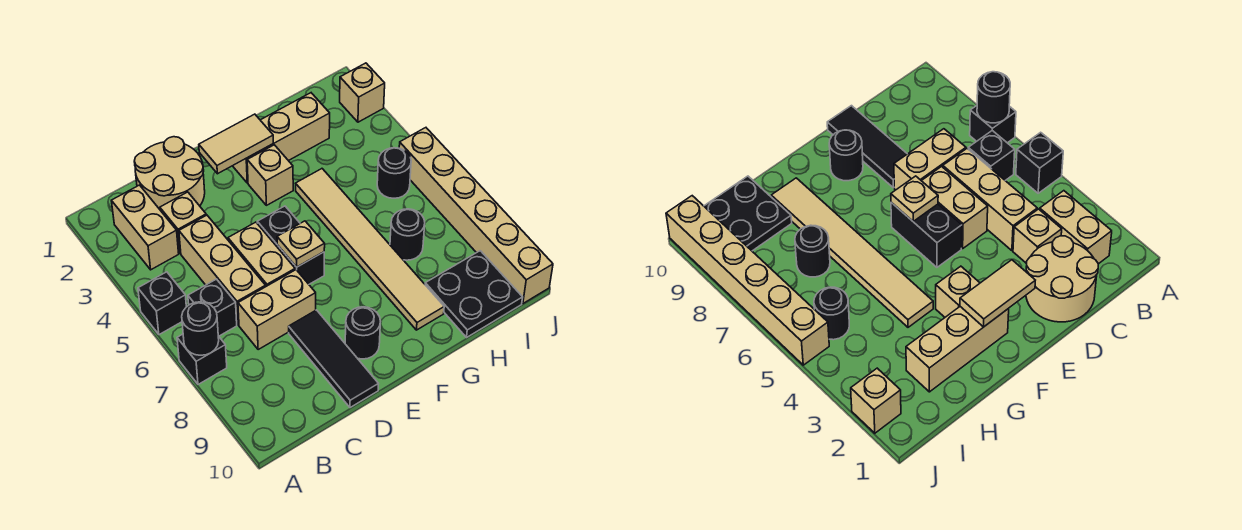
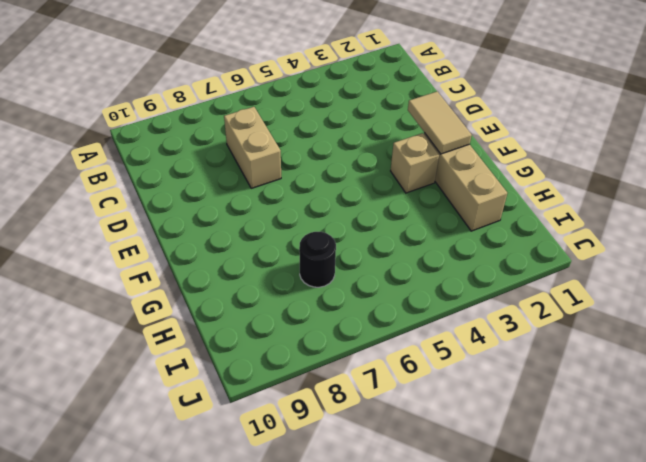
none -> black brick A5 level 1
none -> black brick A7 level 1
none -> tan brick B2:B3 level 1

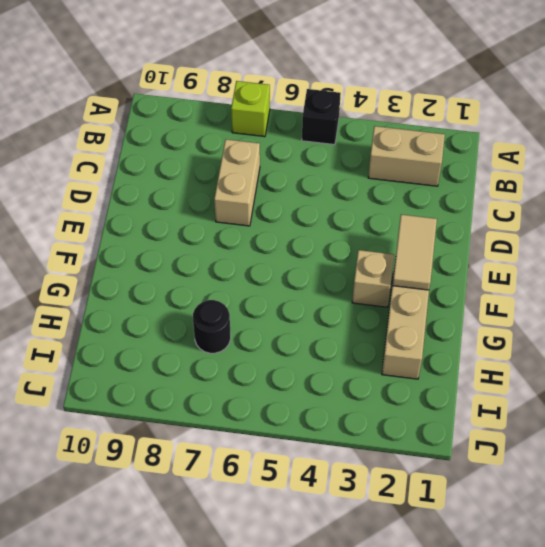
lime brick A7 level 1 -> black brick A7 level 1
none -> black brick B6 level 1
none -> tan round brick C1:D2 level 1
none -> tan brick C3 level 1

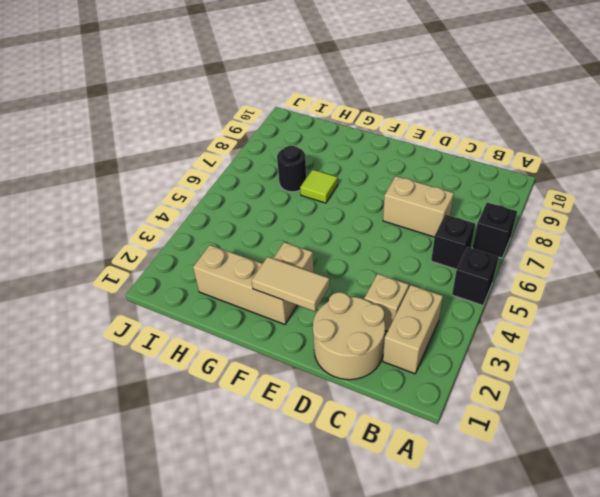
lime tile G7 level 1 -> tan tile G4:G9 level 1
none -> tan brick C4:C6 level 1
none -> tan brick D5:D6 level 1
none -> black tile D8:D10 level 1

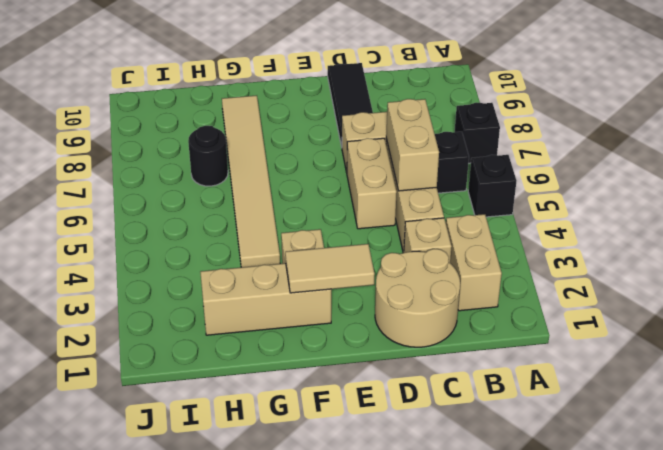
tan brick C5:C6 level 2 -> none
none -> black brick E5:E6 level 1
none -> black round brick E9 level 1
none -> black plate H9:I10 level 1

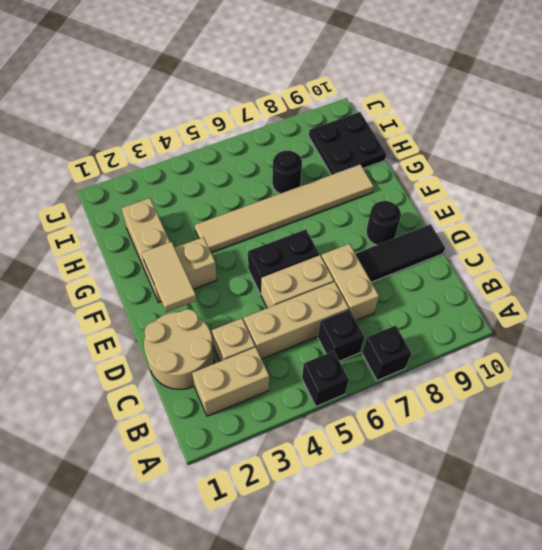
none -> black round brick I5 level 1
none -> tan brick J2 level 1
none -> tan brick J5:J10 level 1

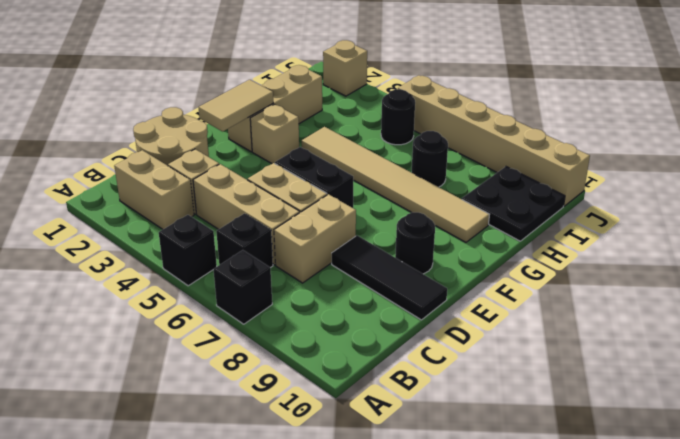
none -> black round brick A7 level 2
none -> tan plate E6 level 2

